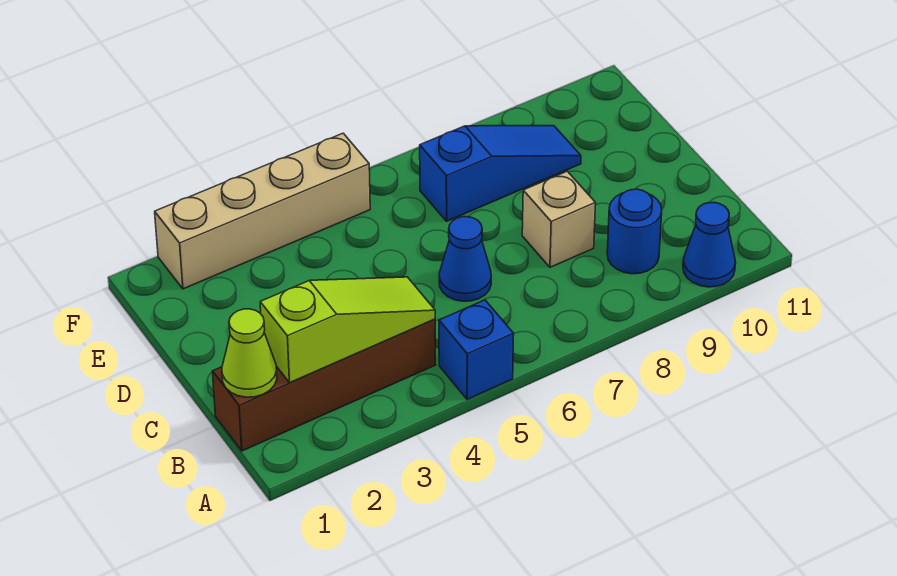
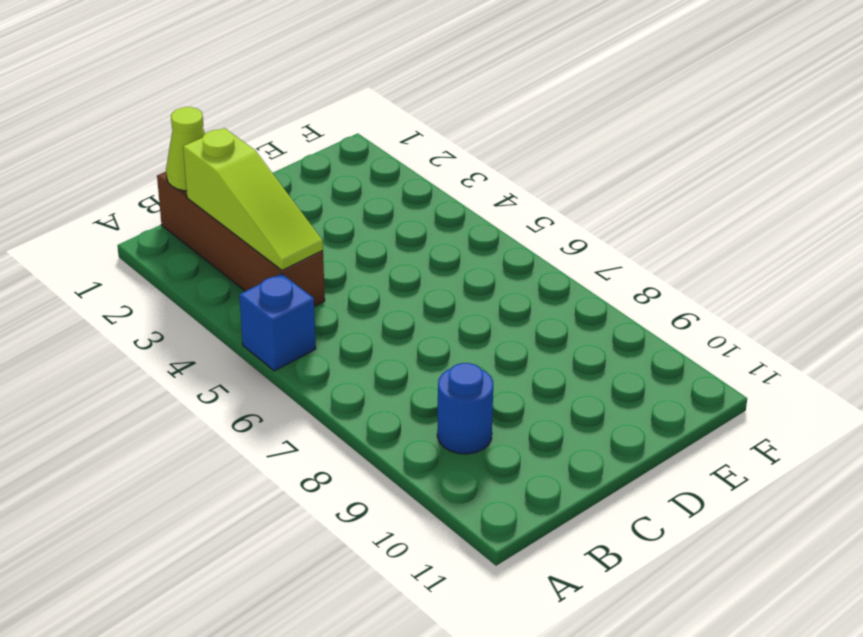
none -> blue cone A10 level 1
none -> blue cone C6 level 1

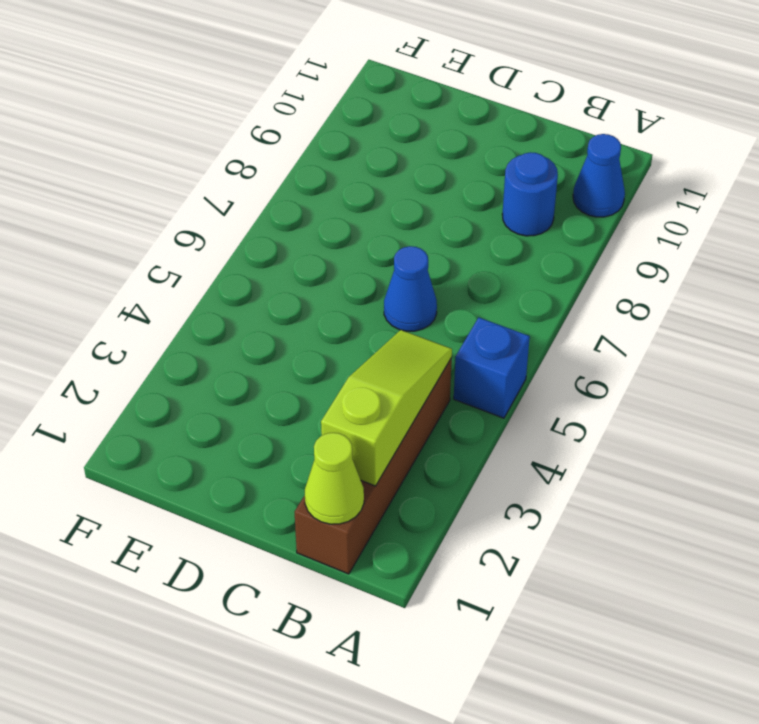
none -> tan brick C8 level 1
none -> blue slope E7:E9 level 1 top 7

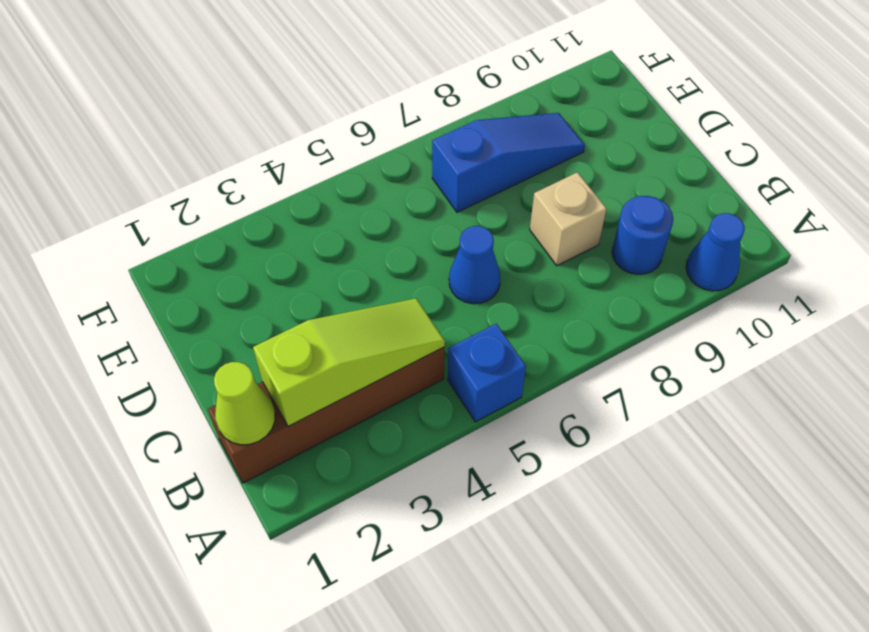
none -> tan brick F2:F5 level 1

